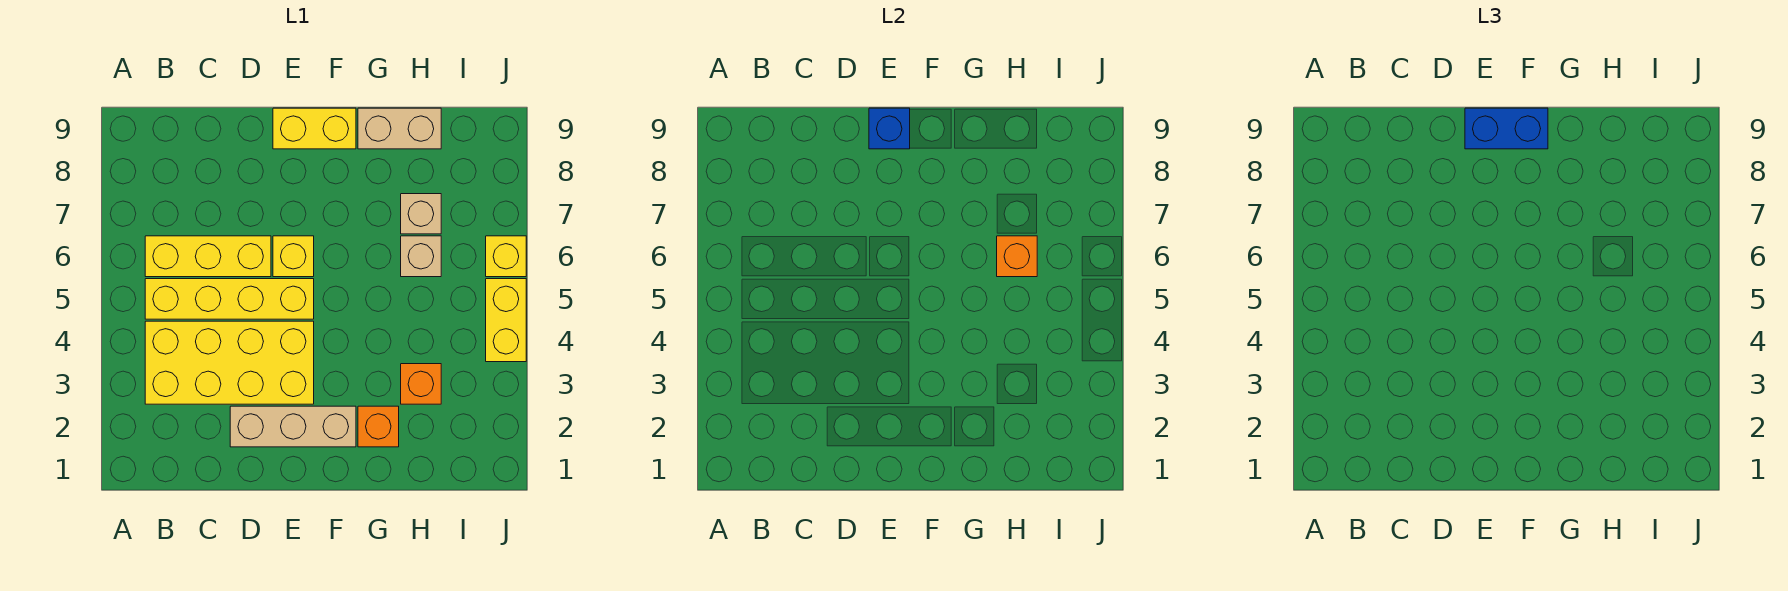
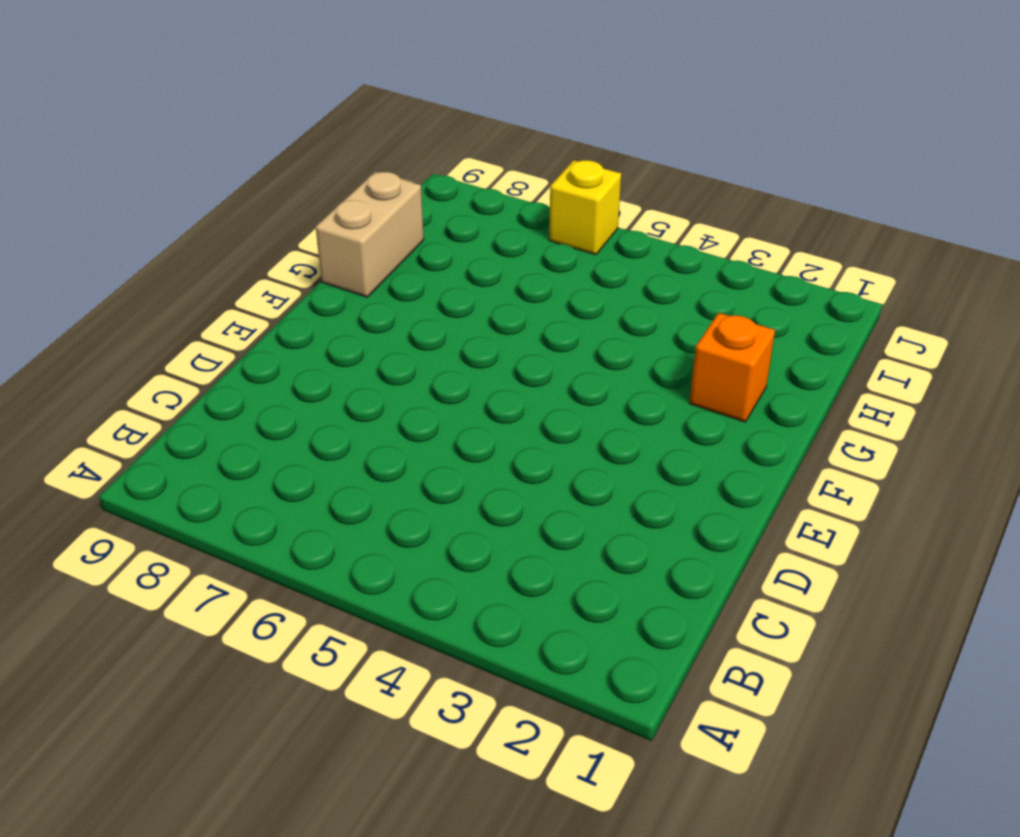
none -> yellow brick B3:E4 level 1
none -> yellow brick B5:E5 level 1
none -> yellow brick B6:D6 level 1

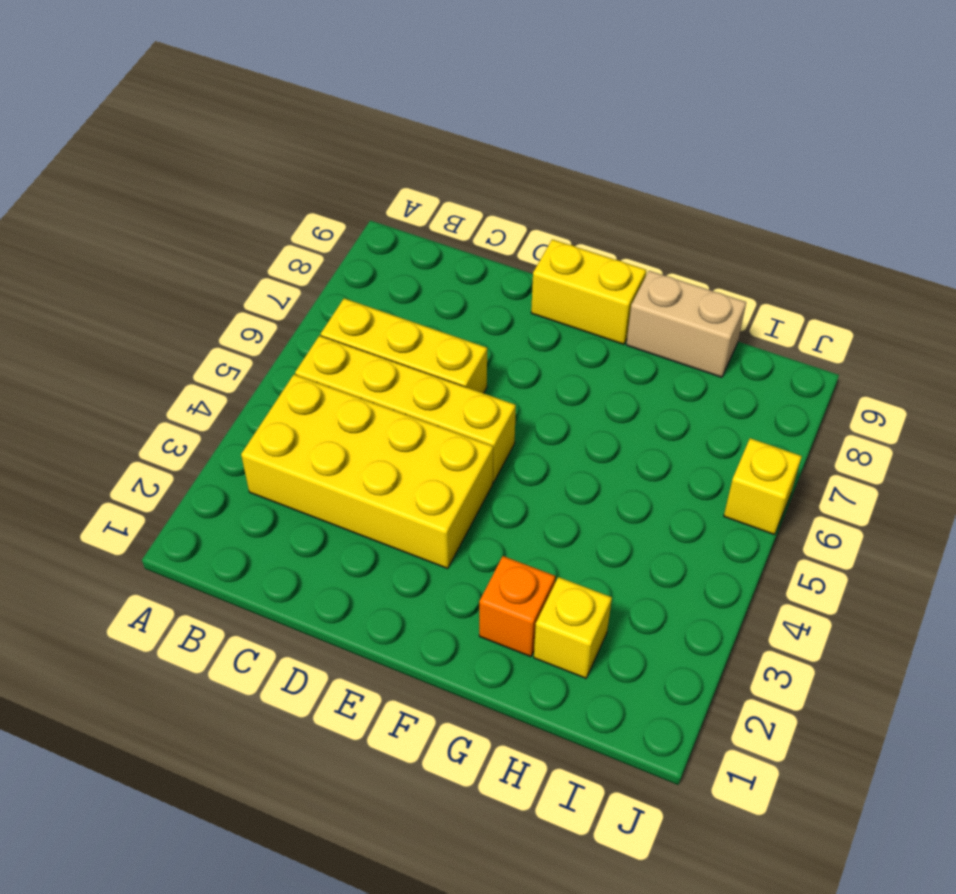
yellow brick H2 level 1 -> yellow brick E6 level 1
none -> tan brick D2:F2 level 1
none -> orange brick H3 level 1
none -> tan brick H6 level 1

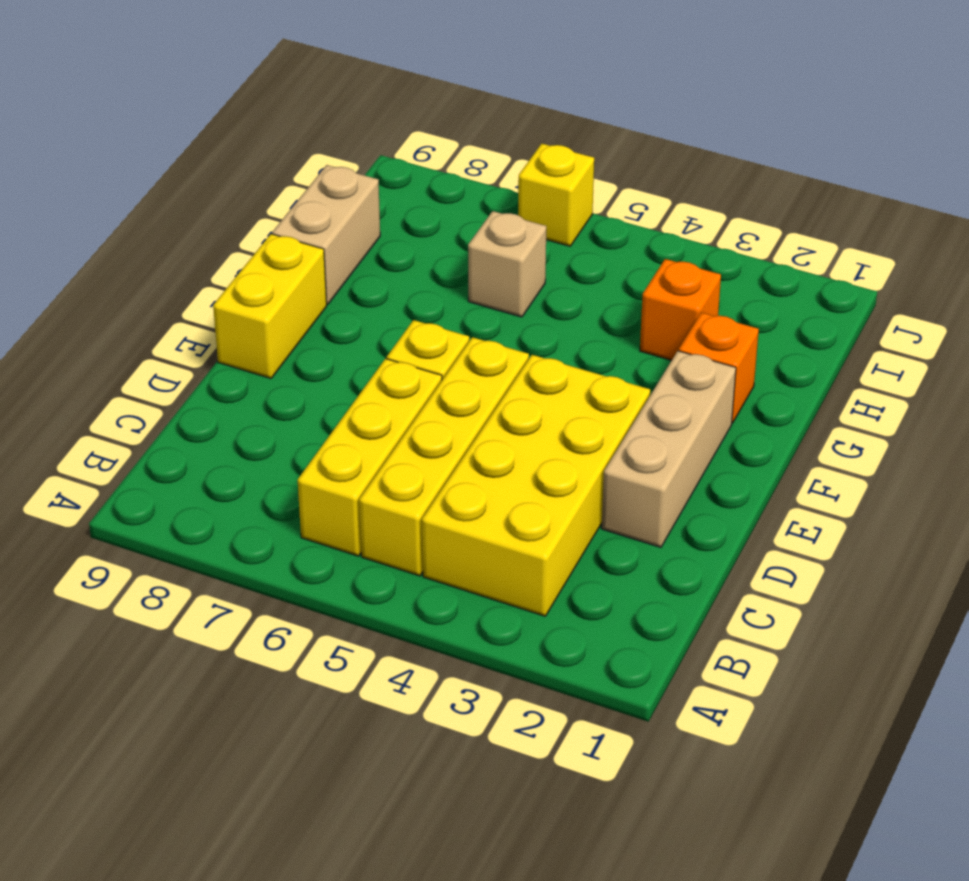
none -> tan brick H7 level 1
none -> yellow brick J4:J5 level 1
none -> blue brick E9 level 2

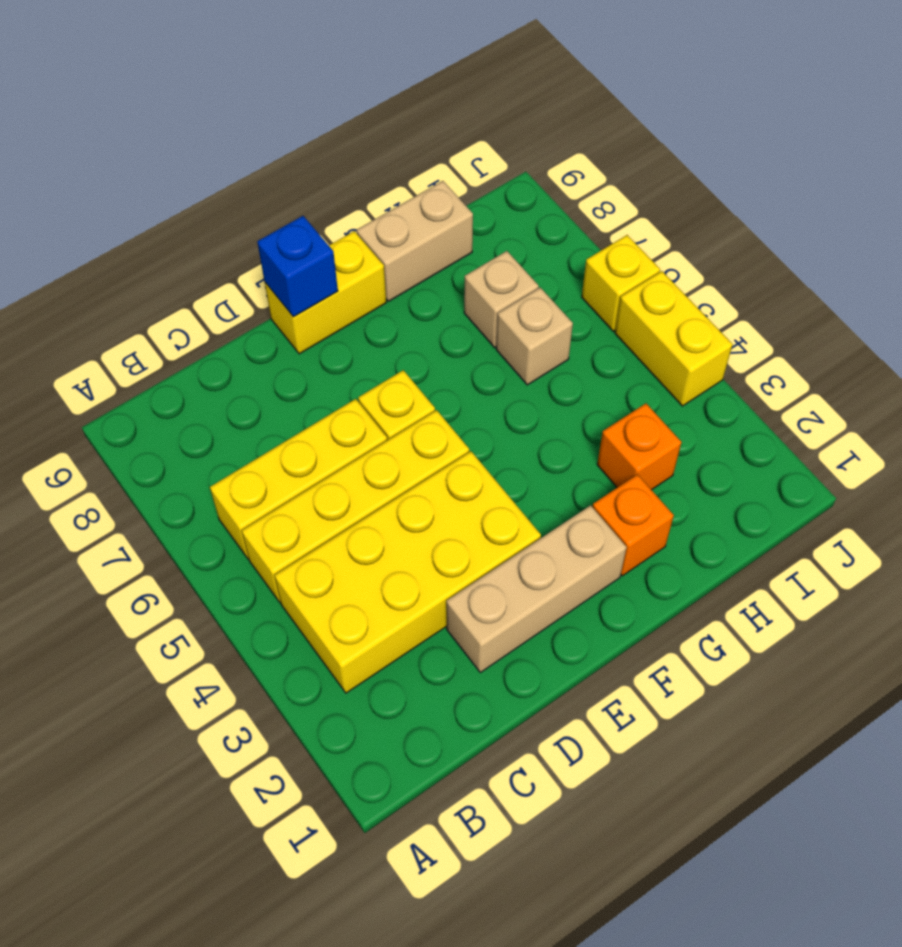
none -> orange brick H6 level 2
none -> blue brick E9:F9 level 3

